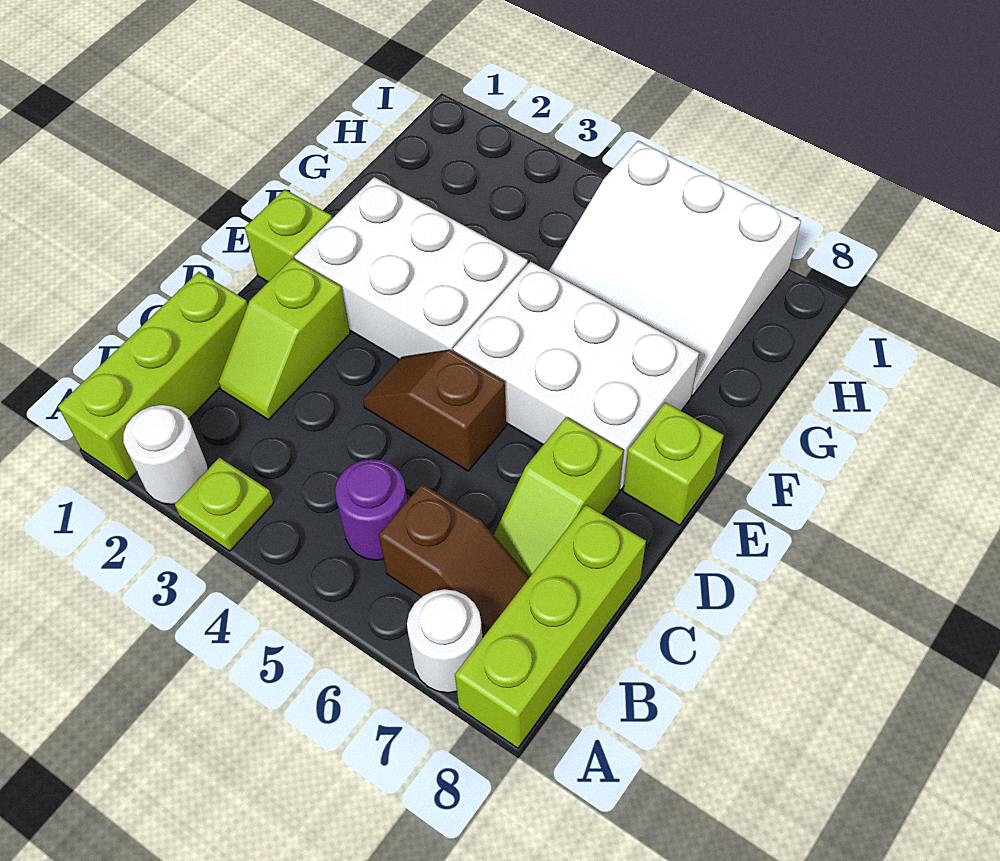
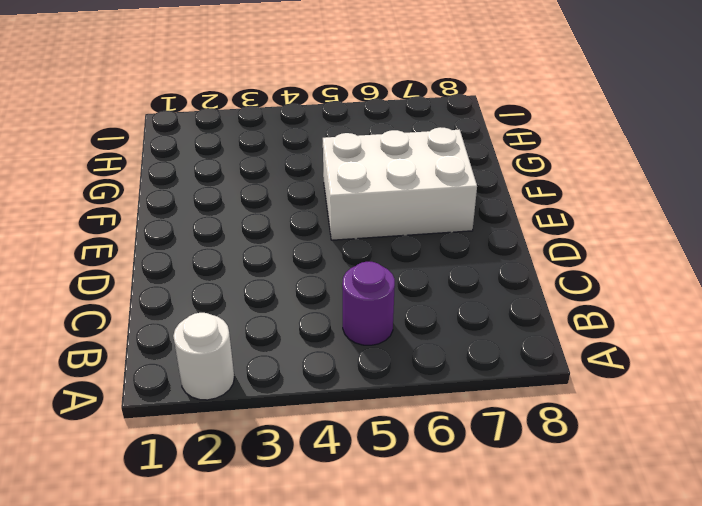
none -> lime brick A1:C1 level 1
none -> lime plate A3 level 1
none -> white round brick A7 level 1

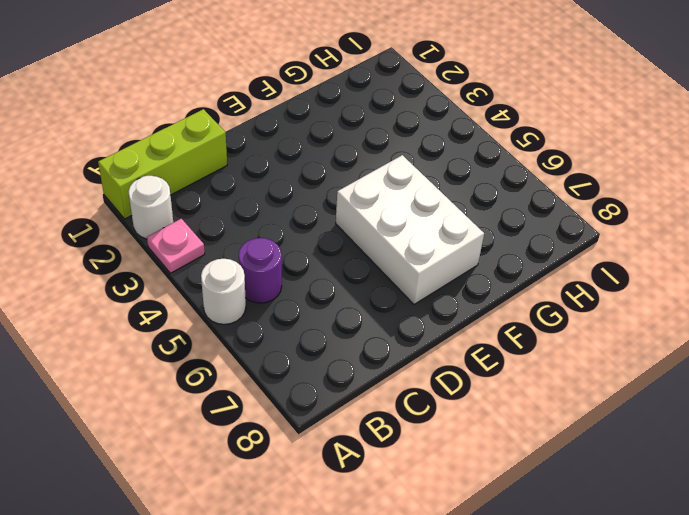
pink plate A3 level 1 -> lime plate A3 level 1
white round brick A5 level 1 -> white round brick A7 level 1
none -> lime brick A8:C8 level 1
none -> brown slope B6:B7 level 1 top 6
none -> lime slope C2:D2 level 1 top D

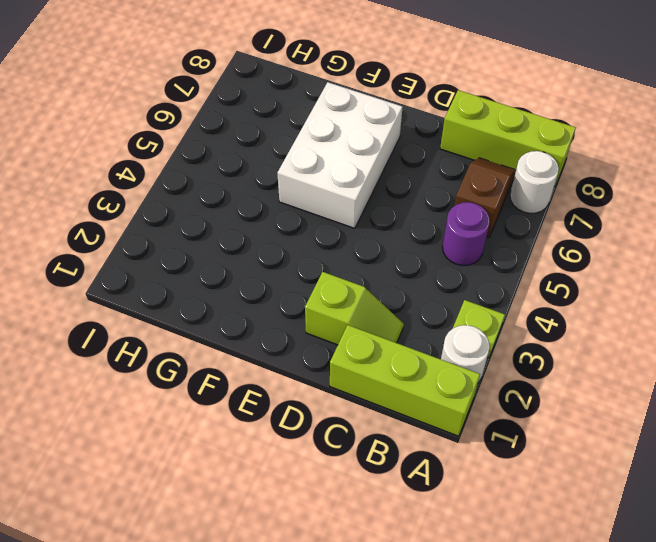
none -> lime slope C7:D7 level 1 top D
none -> brown slope D4:D5 level 1 top 5
none -> lime brick E1 level 1

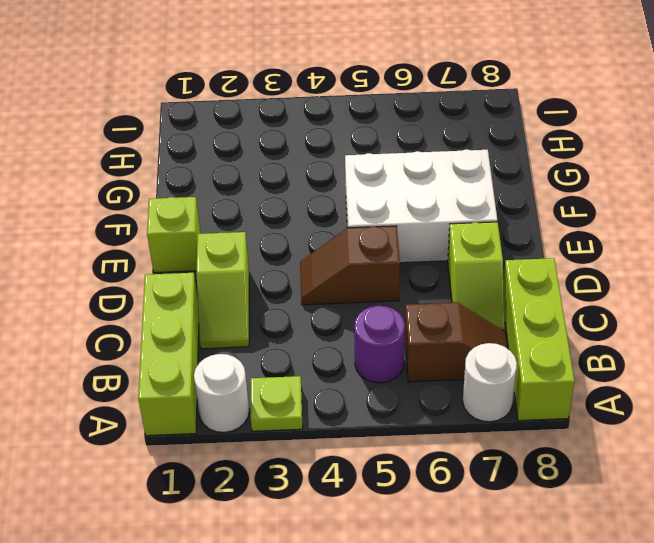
none -> white brick E2:F4 level 1
none -> lime brick E8 level 1
none -> white slope G5:I7 level 1 top I

